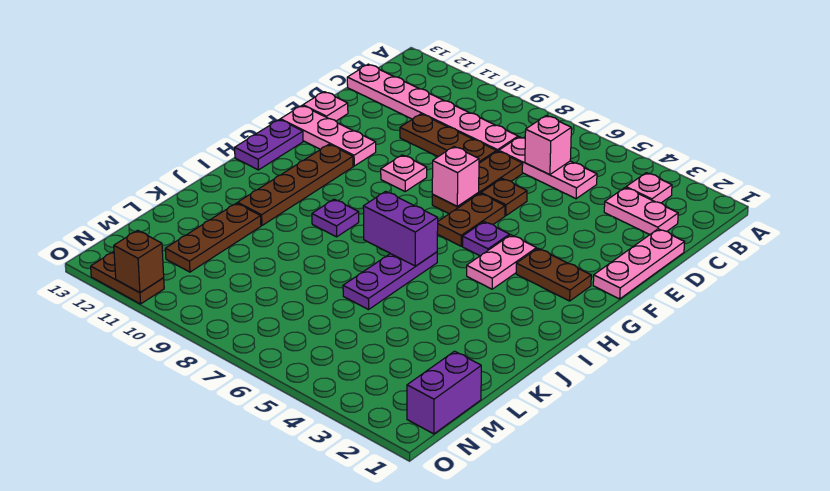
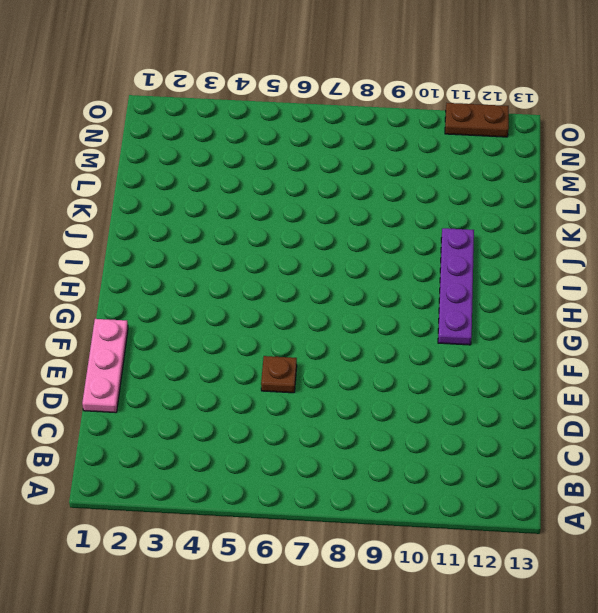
purple plate G11:J11 level 1 -> brown plate G11:J11 level 1
none -> pink plate B3 level 1
none -> pink plate C2:C3 level 1
none -> pink plate C5:C7 level 1

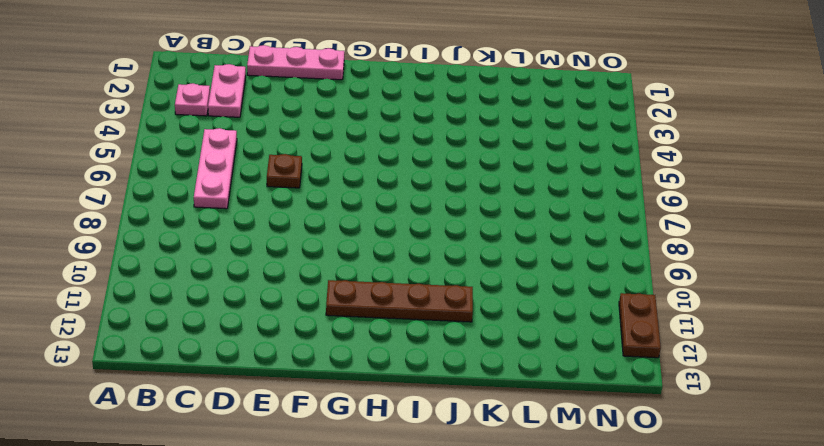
none -> pink plate C8:C13 level 1
none -> brown plate D7:F7 level 1
none -> brown plate D8:D10 level 1

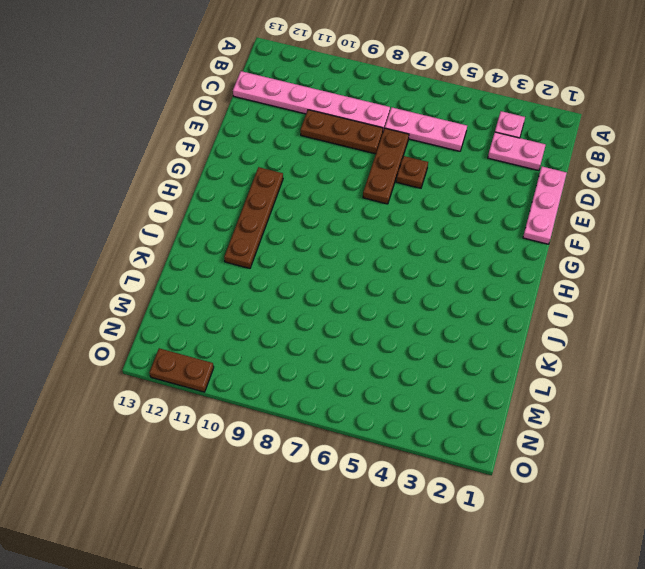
none -> pink plate E13 level 1
none -> brown plate F6:G6 level 1
none -> pink plate F9 level 1

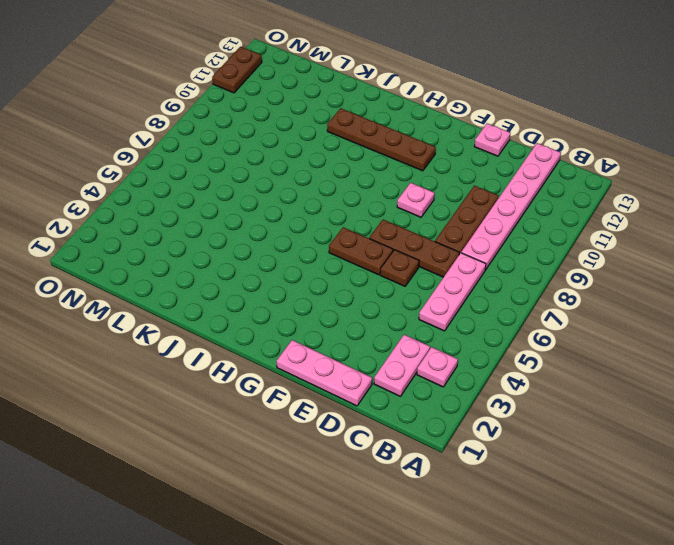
none -> pink plate F11:F13 level 1
none -> brown plate G2:G3 level 1
none -> pink plate G4:H4 level 1

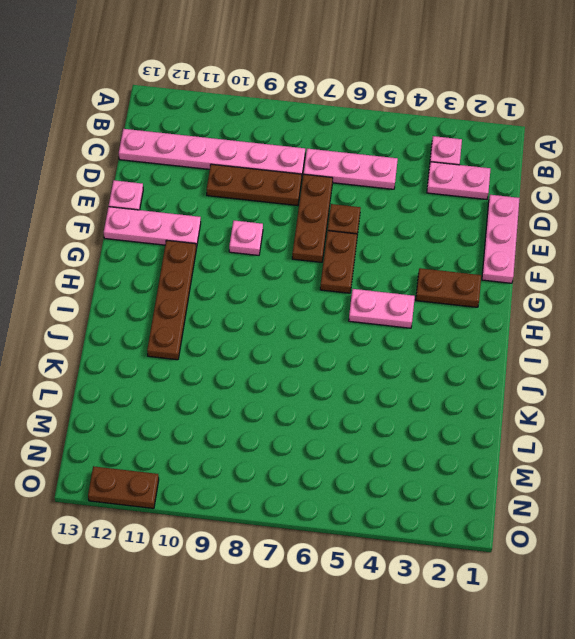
pink plate H4:H5 level 1 -> pink plate G4:H4 level 1
none -> purple plate G5 level 1
none -> purple plate G13:H13 level 1
none -> purple plate I6:K6 level 1

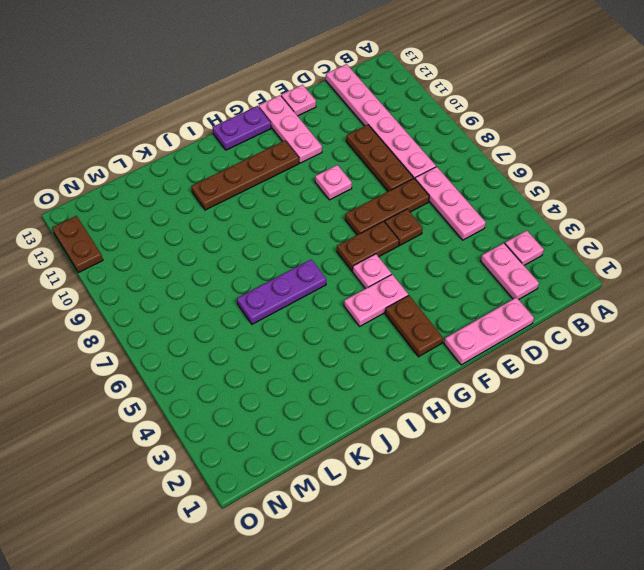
pink plate G5 level 1 -> purple plate G5 level 1
none -> purple plate I9 level 1
none -> brown plate K11:M11 level 1
none -> purple brick M1:N1 level 1

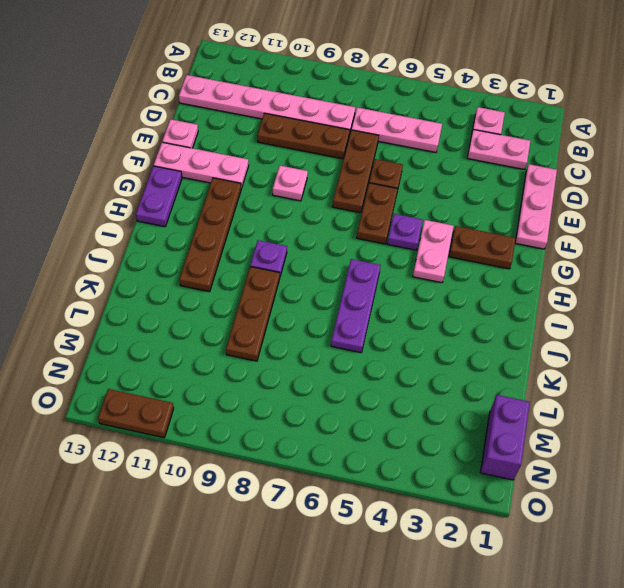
brown plate J9:L9 level 1 -> brown plate K11:M11 level 1
none -> pink brick C6 level 2
none -> pink brick F7 level 2
none -> purple brick I6:I7 level 2

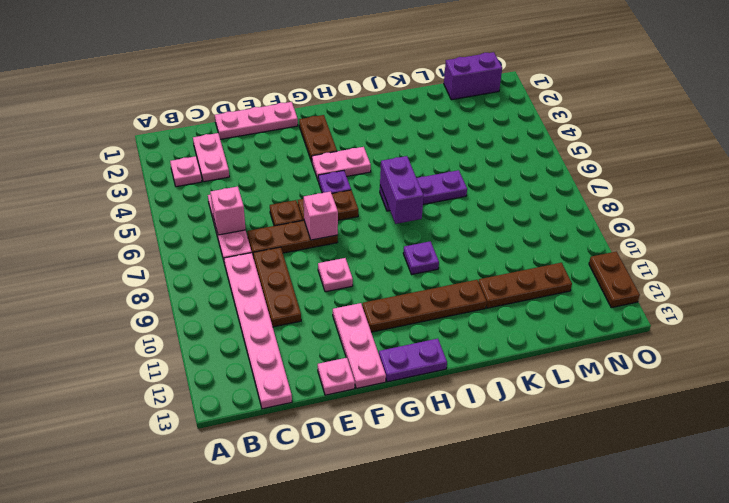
none -> brown brick O11 level 2

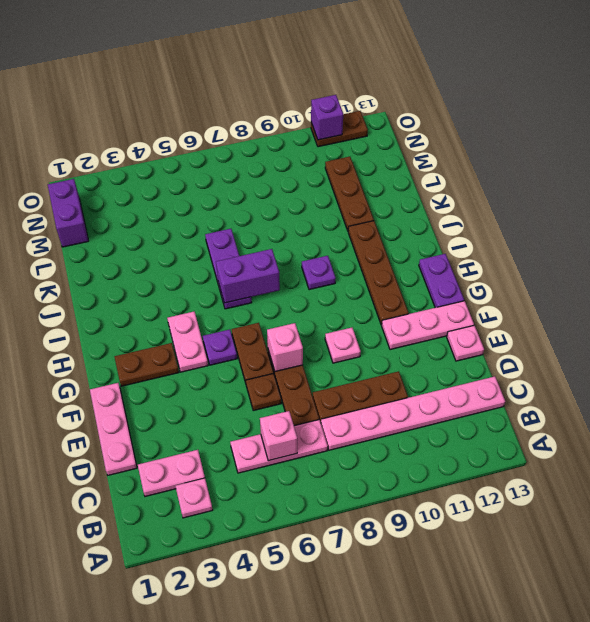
purple brick O11 level 2 -> brown brick O11 level 2

